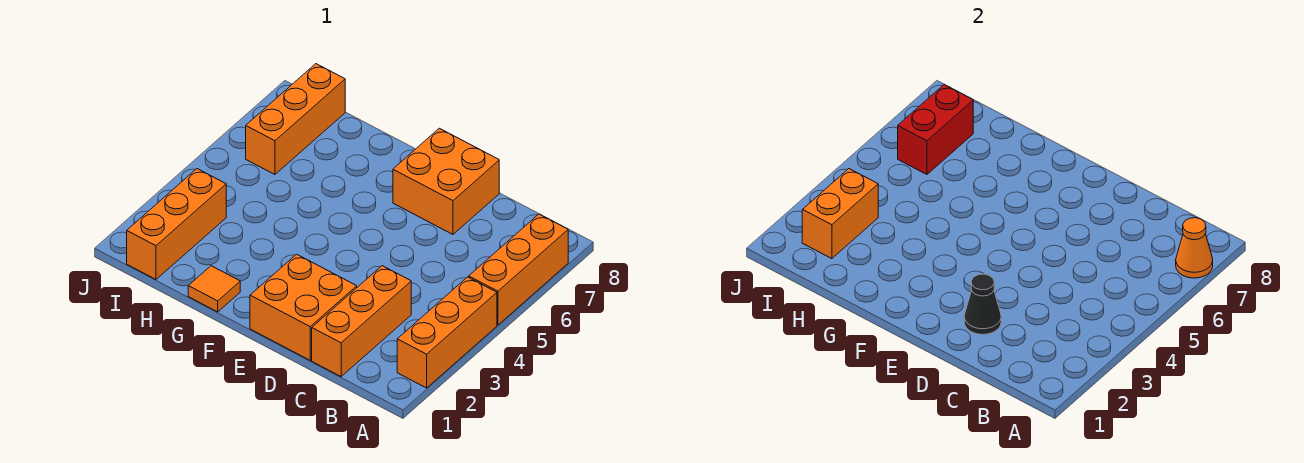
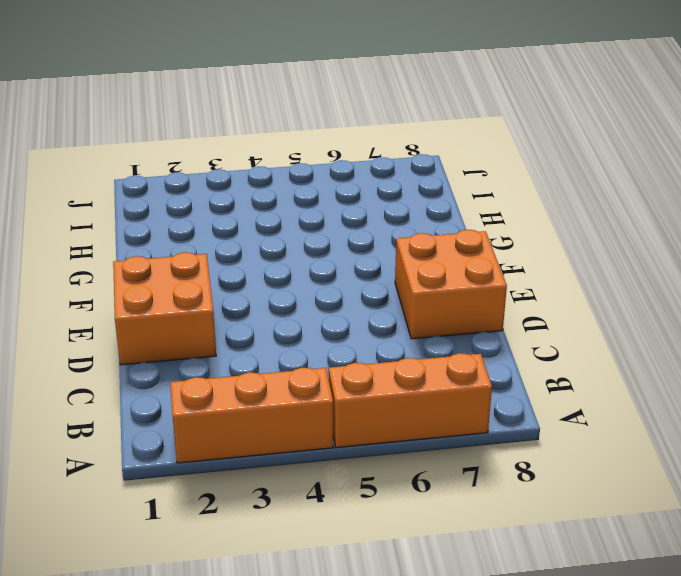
none -> orange brick C1:C3 level 1
none -> orange tile G1 level 1
none -> orange brick I1:I3 level 1

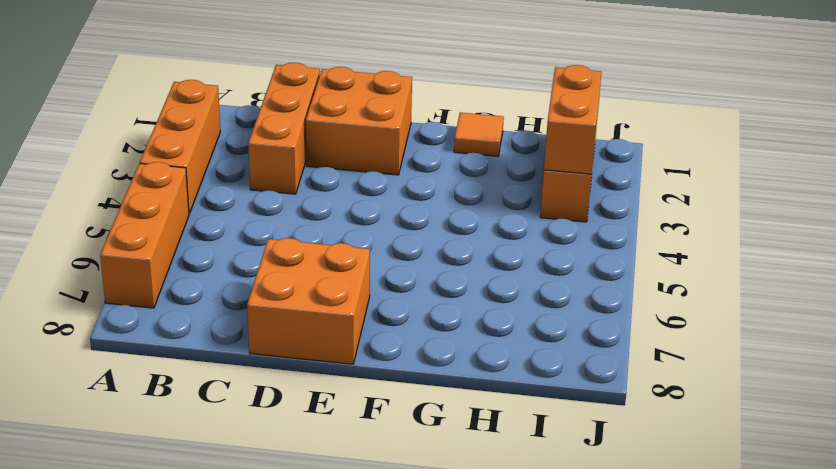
none -> orange brick I6:I8 level 1
none -> orange cone A7 level 2
none -> black cone D2 level 2

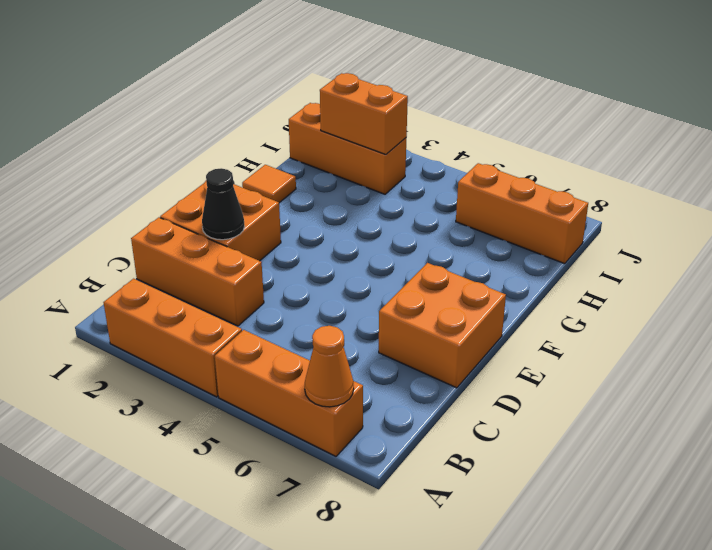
none -> red brick I6:I7 level 2

